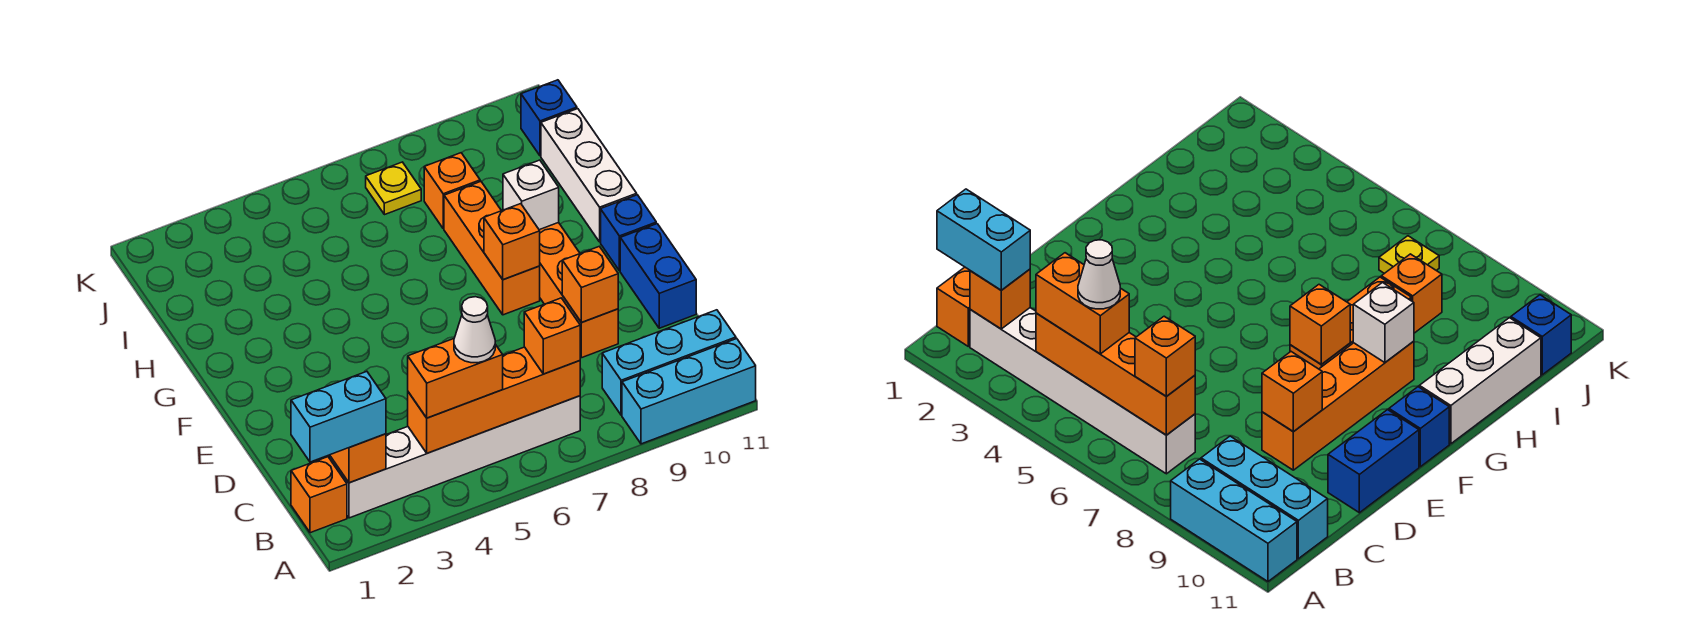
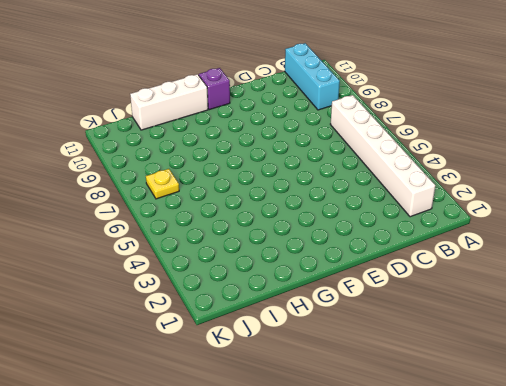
purple brick F11 level 1 -> blue brick F11 level 1
none -> cyan brick A9:A11 level 1
none -> orange brick B1 level 1
none -> orange brick D9:G9 level 1

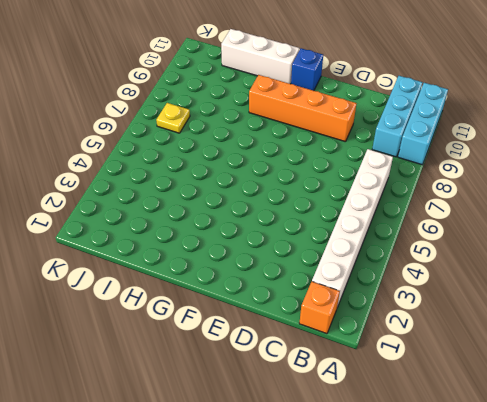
none -> blue brick D11:E11 level 1
none -> orange brick F8:H8 level 1
none -> orange brick I8 level 1

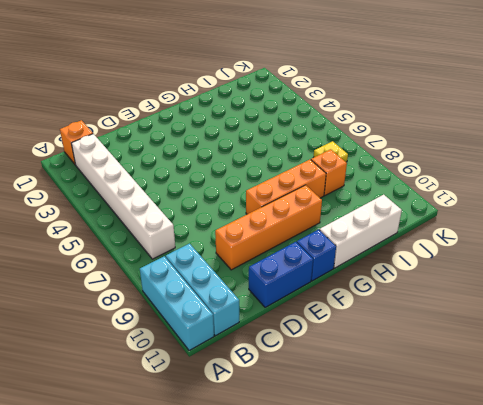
none -> blue brick J11 level 1
none -> orange brick B2 level 2
none -> orange brick B4:B7 level 2

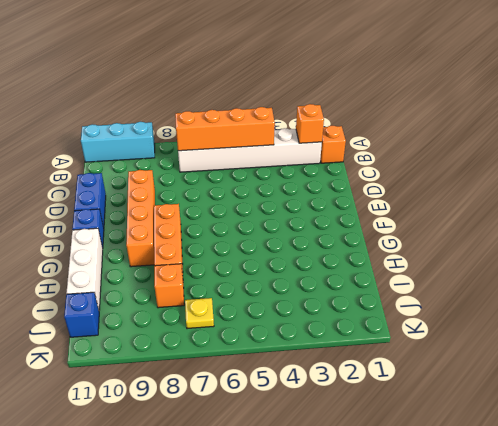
none -> cyan brick B9:B11 level 1
none -> orange brick D9 level 2
none -> orange brick F8 level 2

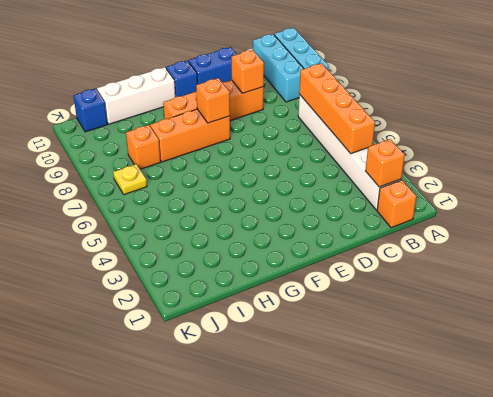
none -> white brick G9 level 2
none -> cyan brick B1:B2 level 3
none -> orange brick B4:B5 level 3

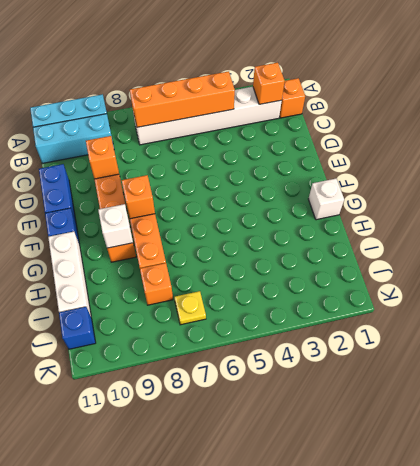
white brick G1 level 1 -> none
none -> cyan brick B1:B2 level 3
none -> orange brick B4:B5 level 3
none -> orange brick B7 level 3

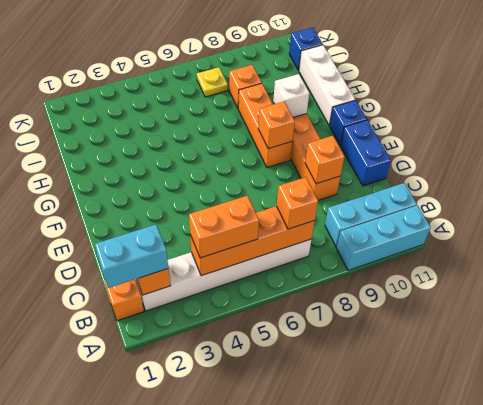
none -> white cone B5 level 4

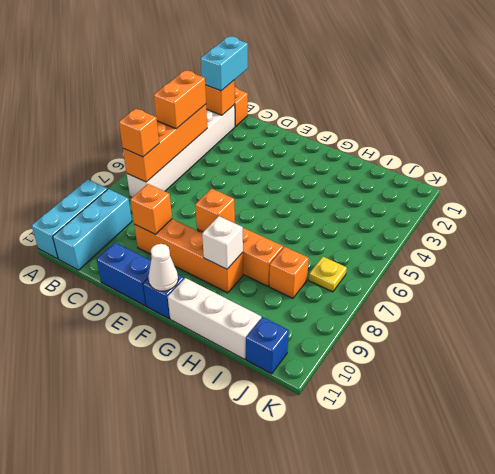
white cone F11 level 2 -> white cone B5 level 4

